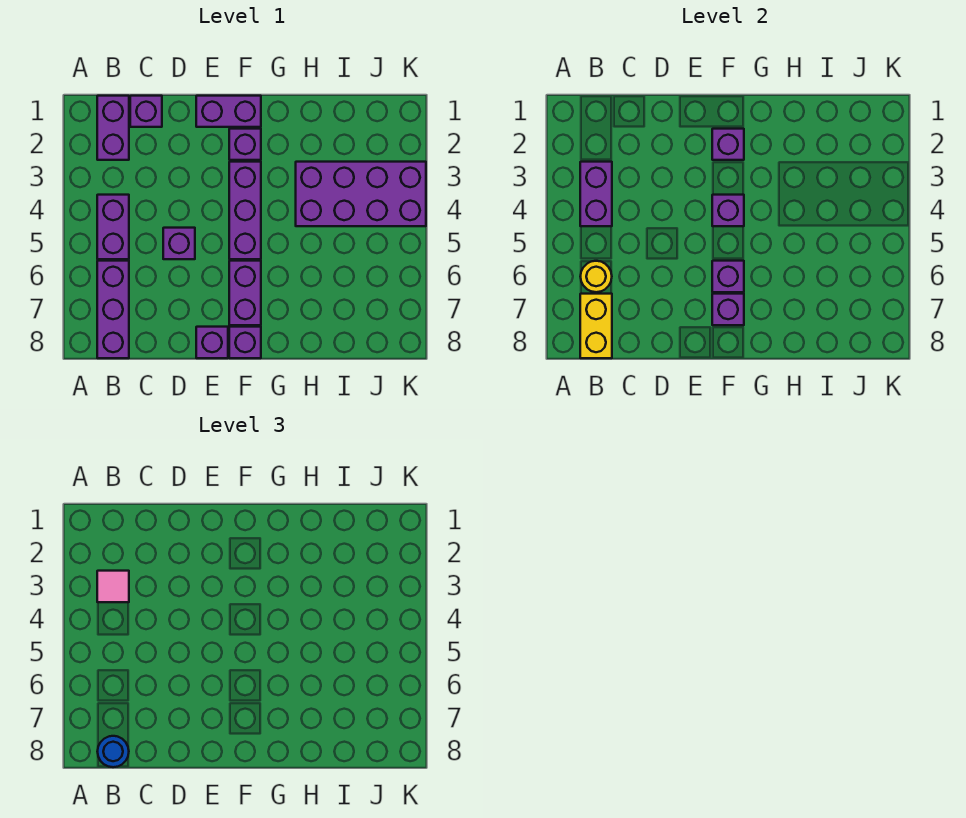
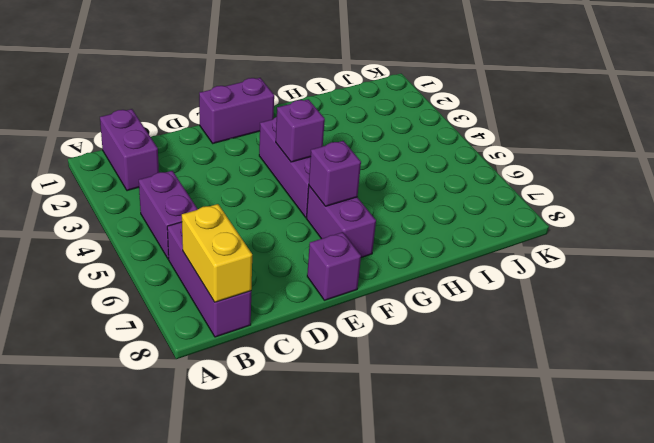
none -> purple brick C1 level 1
none -> purple brick D5 level 1
none -> purple brick F2 level 1

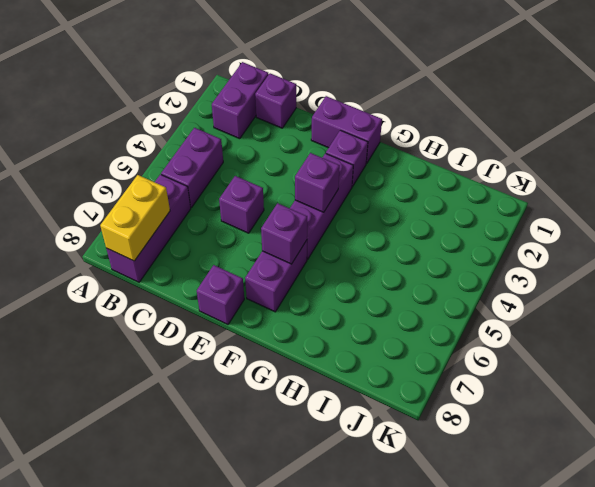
none -> purple brick F8 level 1
none -> purple brick H3:K4 level 1
none -> purple brick B3:B4 level 2

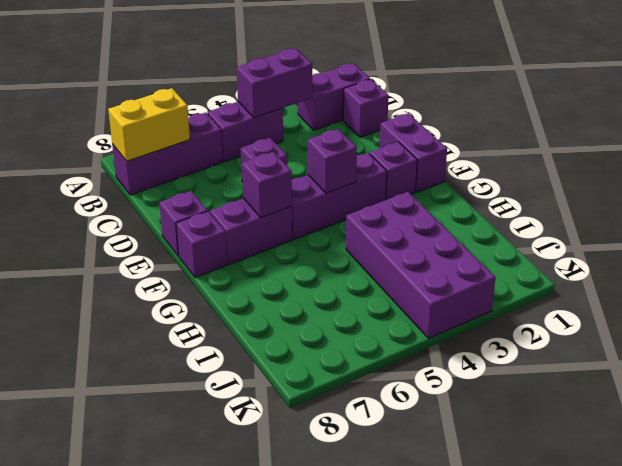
none -> yellow round brick B6 level 2
none -> purple brick F2 level 2
none -> purple brick F7 level 2

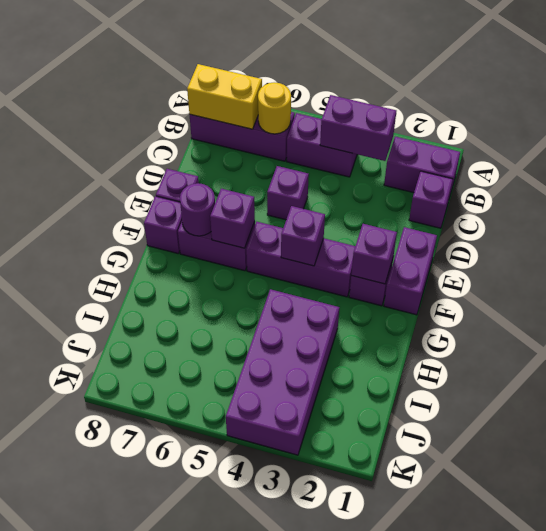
purple round brick F7 level 2 -> purple brick F7 level 2
none -> pink tile B3 level 3
none -> blue round brick B8 level 3

